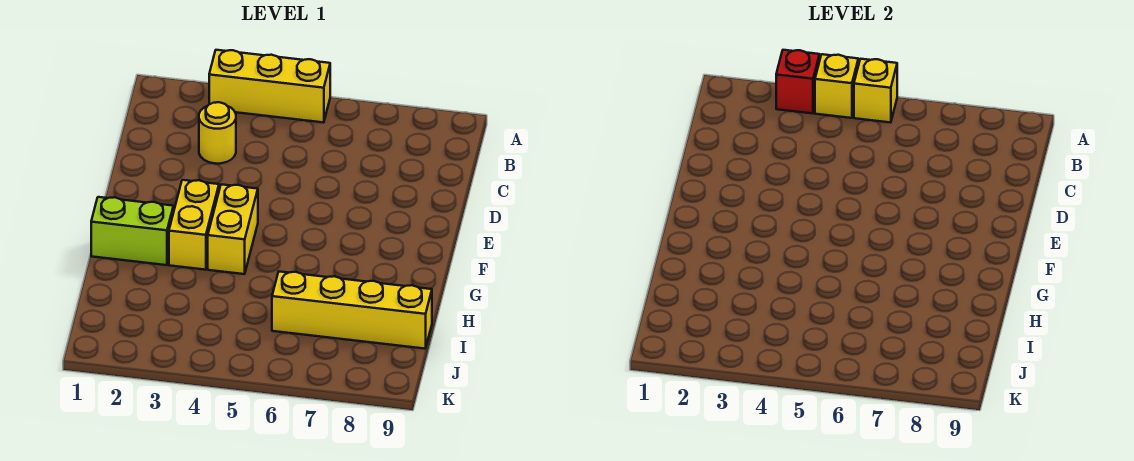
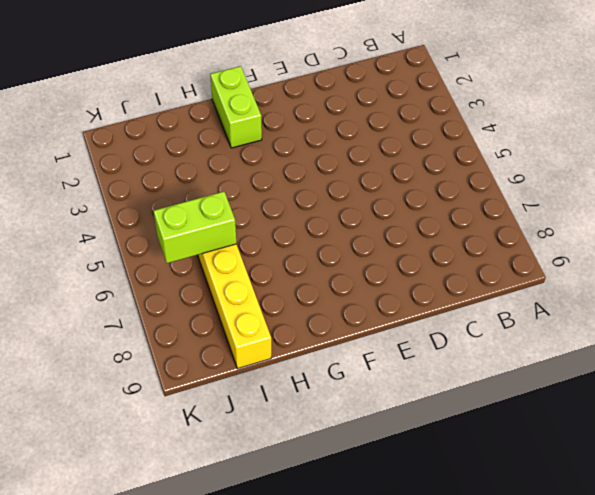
lime brick I6:J6 level 2 -> none
none -> yellow brick A3:A5 level 1
none -> yellow round brick C3 level 1

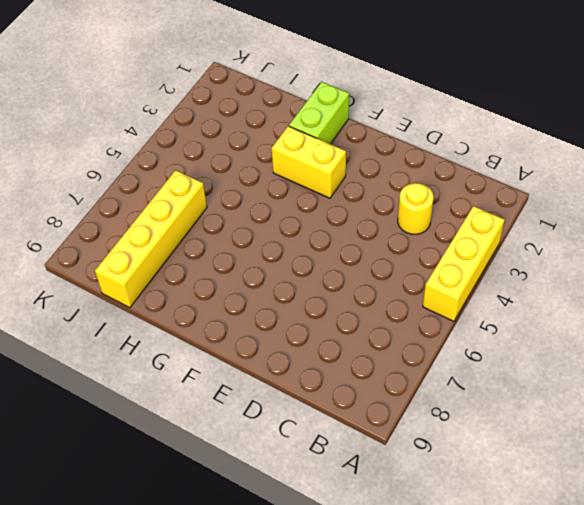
none -> yellow brick F4:G4 level 1
none -> red brick A3 level 2

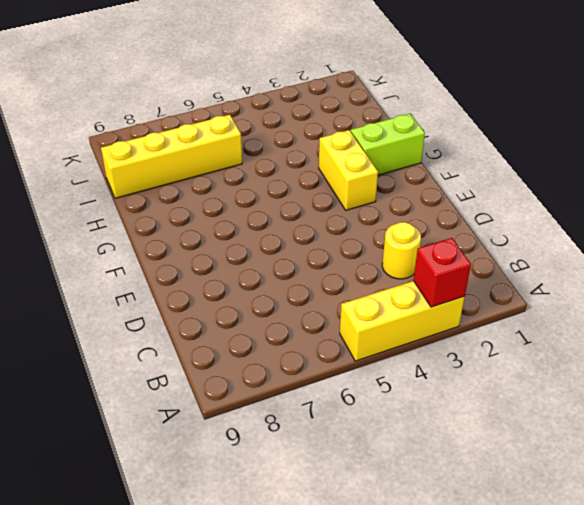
none -> yellow brick F4:G4 level 1
none -> yellow brick A4 level 2

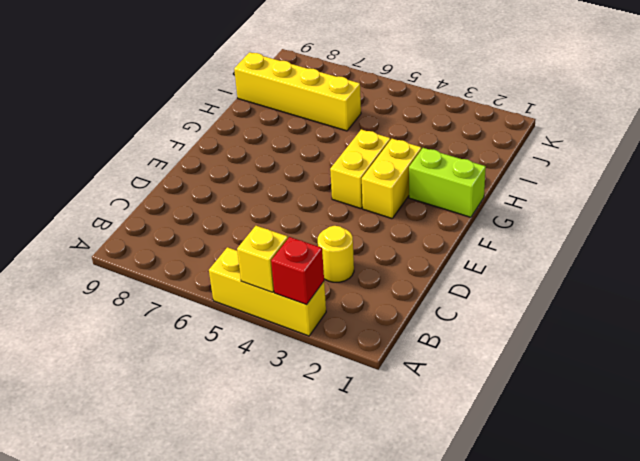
none -> yellow brick A5 level 2

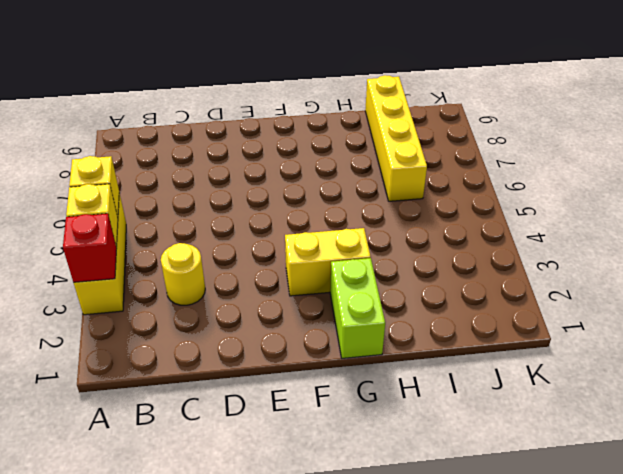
none -> yellow brick F4:G4 level 1

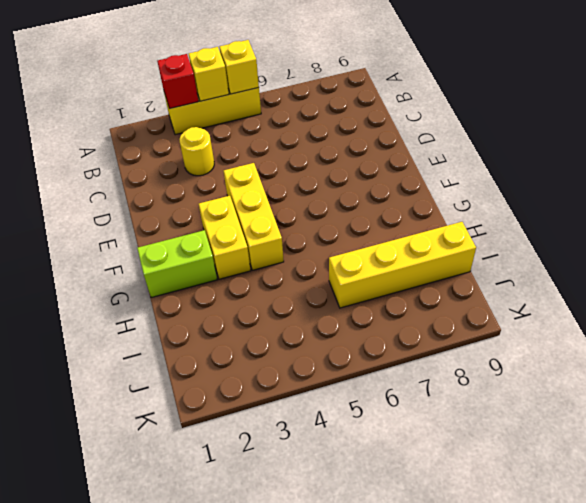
yellow brick E4:G4 level 1 -> yellow brick F4:G4 level 1

